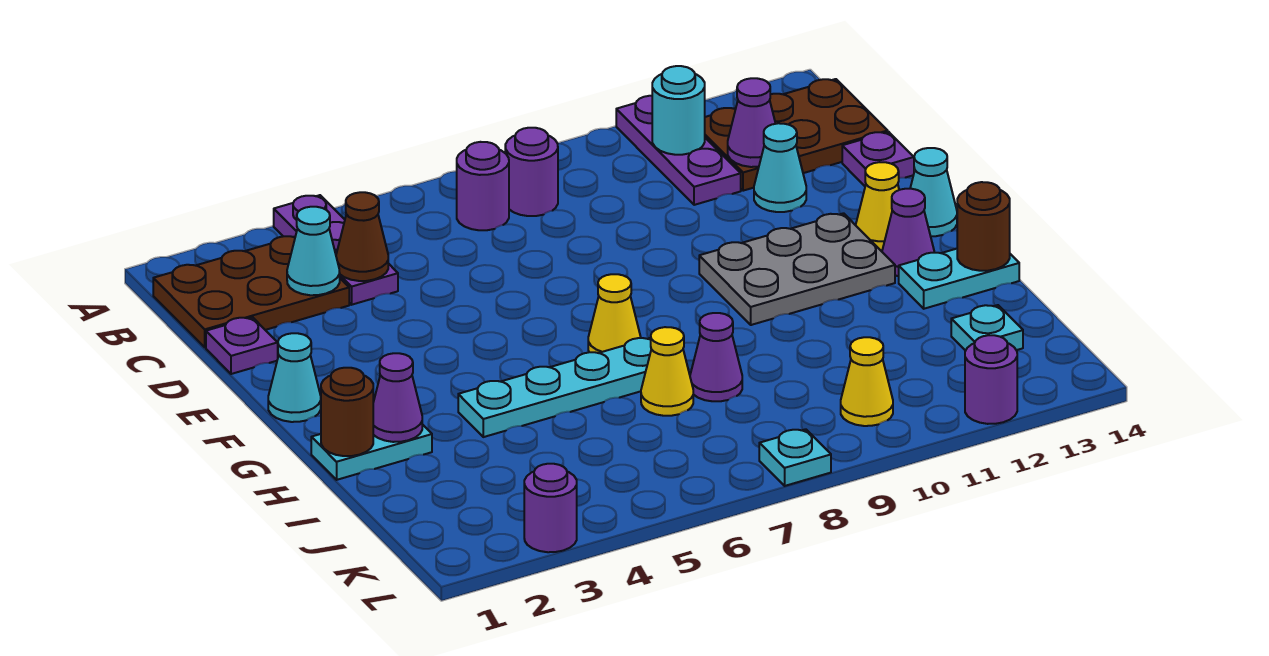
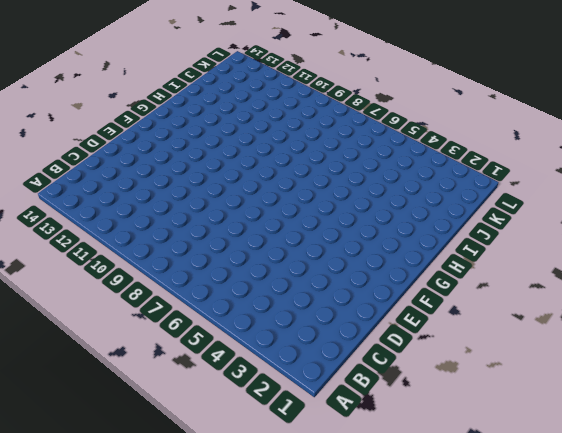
none -> purple plate A4:C4 level 1
none -> purple plate A11:C11 level 1
none -> brown plate B1:C3 level 1
none -> purple round brick B7 level 1

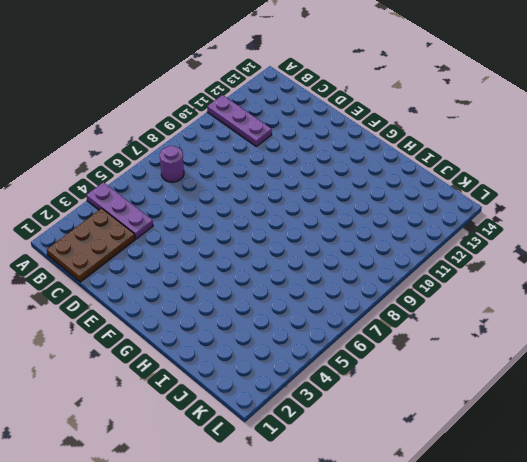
none -> purple round brick B8 level 1
none -> brown plate B12:C14 level 1
none -> purple plate D1 level 1
none -> cyan cone D12 level 1

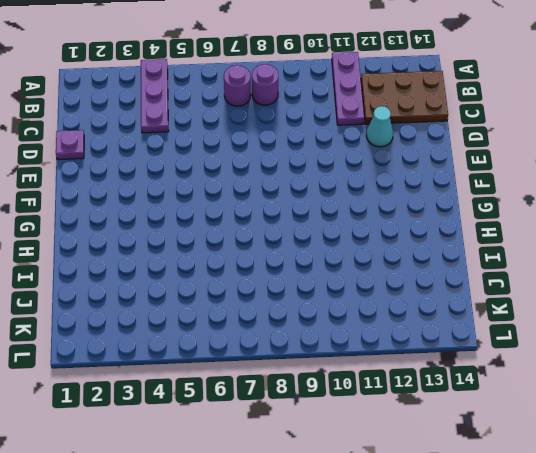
none -> brown plate B1:C3 level 1
none -> purple plate D14 level 1
none -> cyan cone F1 level 1
none -> grey plate F10:G12 level 1

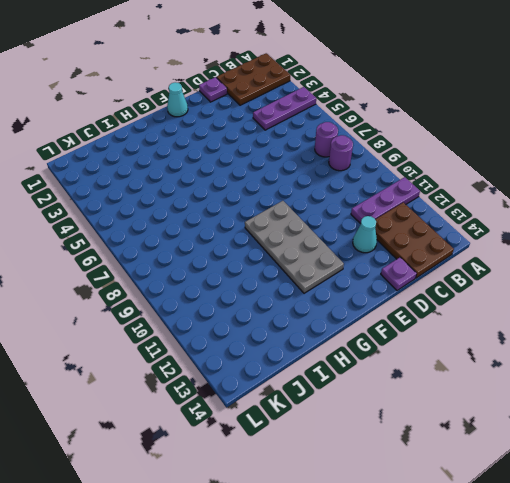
brown plate A1:C2 level 1 -> brown plate B1:C3 level 1
grey plate F9:G12 level 1 -> grey plate F10:G12 level 1
none -> yellow cone F13 level 1
none -> cyan cone F14 level 1
none -> yellow cone G7 level 1
none -> purple cone G13 level 1

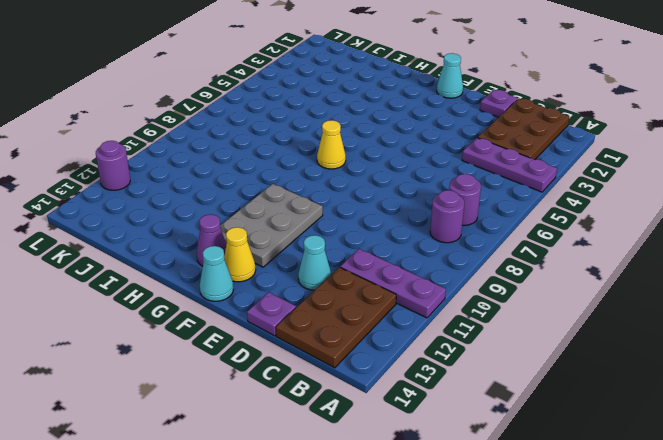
none -> cyan plate H1:H2 level 1
none -> cyan plate H4:H7 level 1
none -> cyan plate H13:H14 level 1
none -> yellow cone I7 level 1

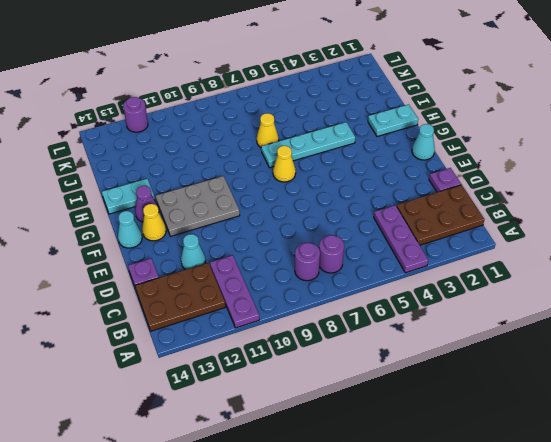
none -> purple cone I8 level 1
none -> cyan plate J13 level 1
none -> yellow cone K10 level 1
none -> purple round brick L3 level 1

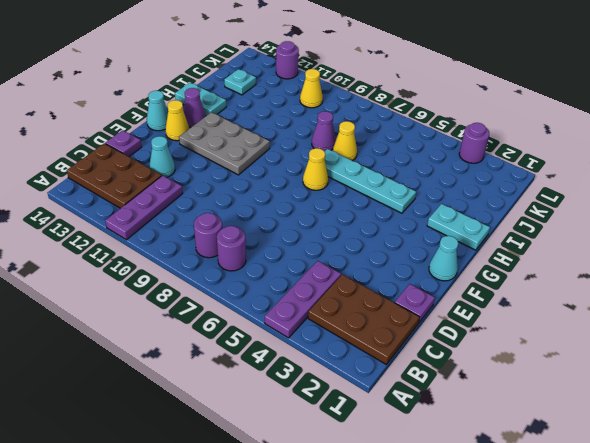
none -> cyan plate L8 level 1
none -> cyan round brick B11 level 2
none -> cyan cone C3 level 2
none -> brown cone C4 level 2

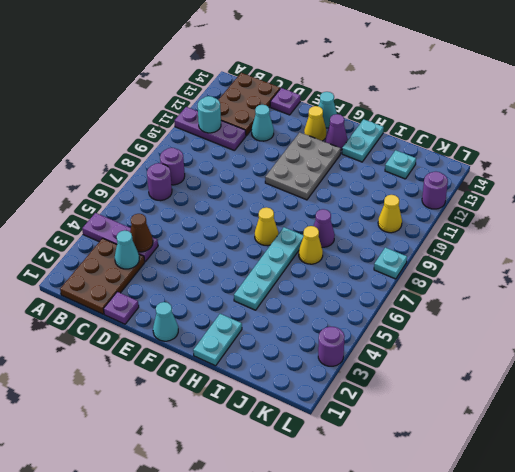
none -> purple cone C12 level 2
none -> brown round brick H1 level 2
none -> purple cone H2 level 2
none -> brown round brick H14 level 2

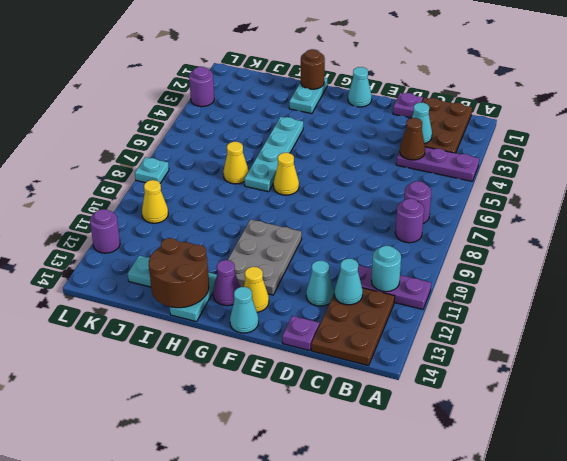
cyan cone C12 level 2 -> purple cone C12 level 2
brown round brick H13:I14 level 2 -> brown round brick H14 level 2
none -> purple cone I8 level 1
none -> purple cone H2 level 2

